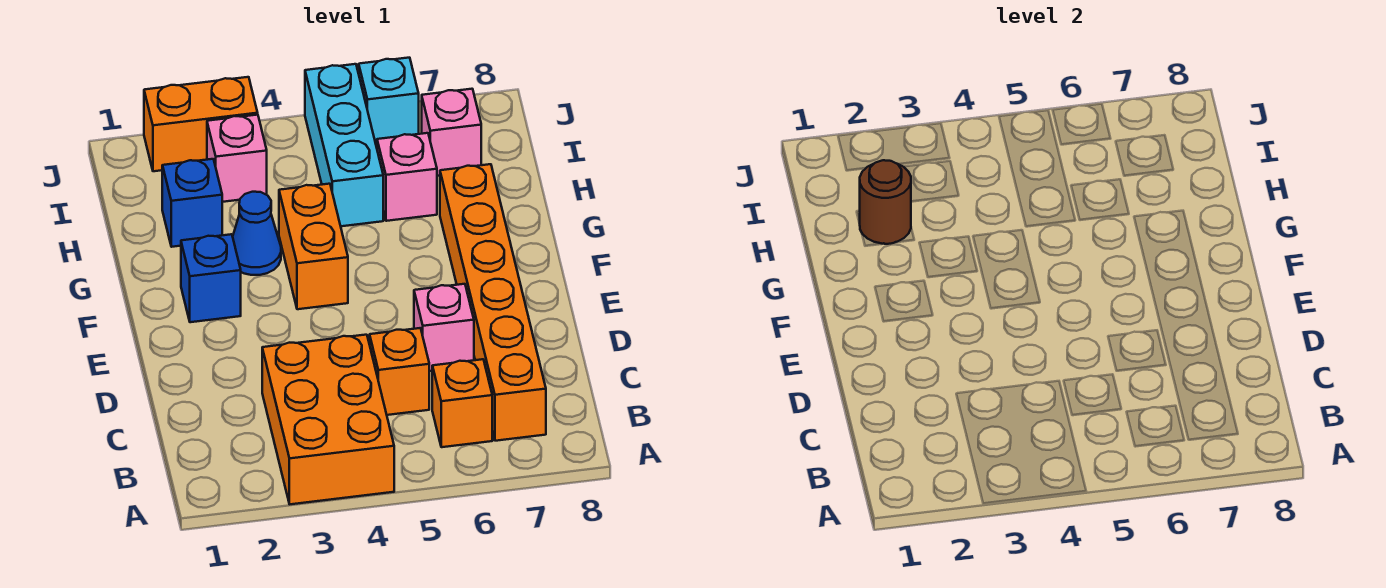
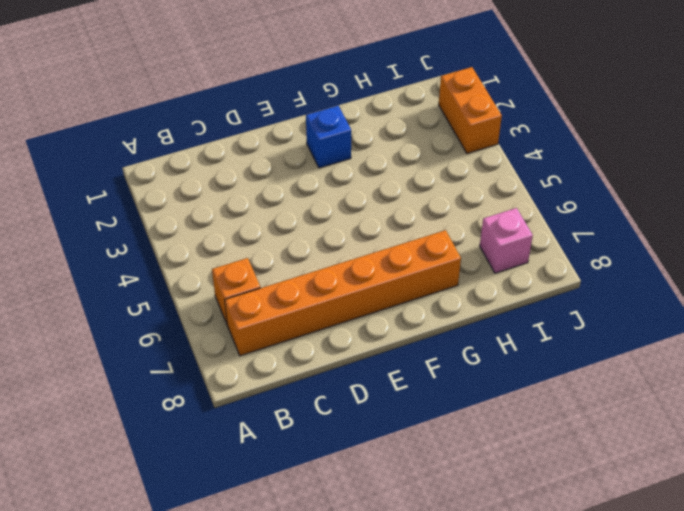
none -> orange brick A3:C4 level 1
none -> orange brick C5 level 1
none -> pink brick D6 level 1

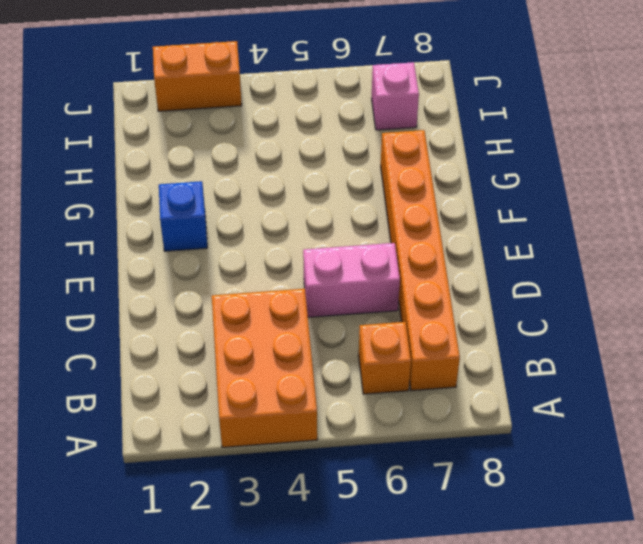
pink brick D5:D6 level 1 -> pink brick D6 level 1
none -> orange brick C5 level 1
none -> orange brick F4:G4 level 1
none -> blue cone G3 level 1

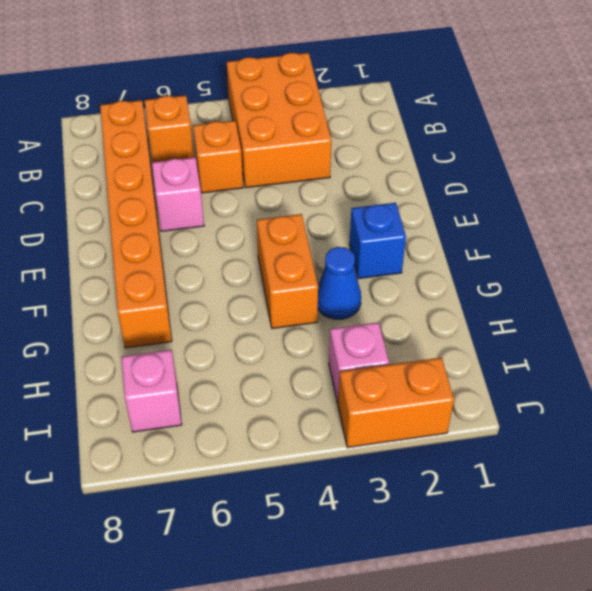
none -> blue brick H2 level 1
none -> cyan brick H5:J5 level 1
none -> pink brick H6 level 1

